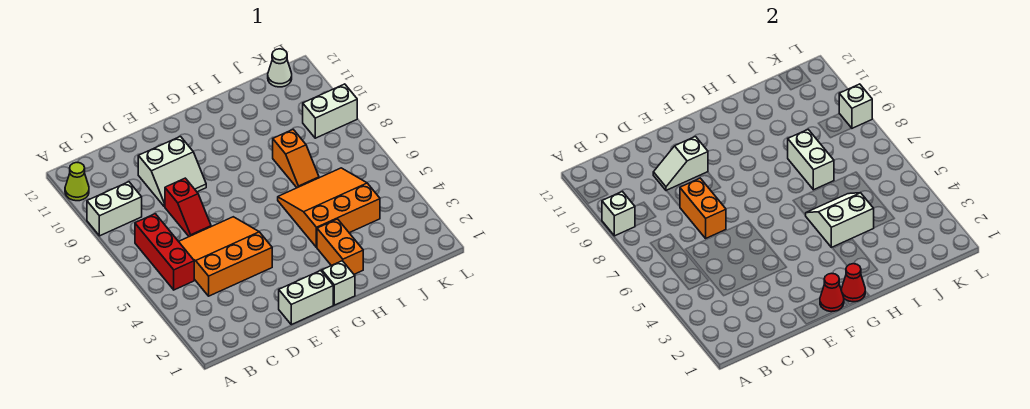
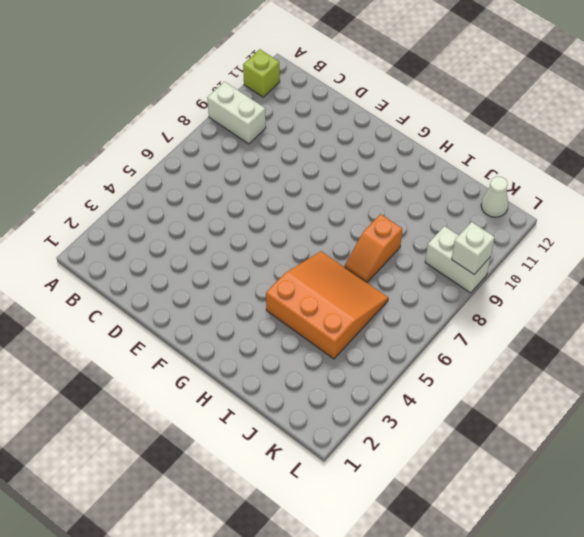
lime brick A11 level 1 -> lime cone A11 level 1
none -> red brick B5:B7 level 1
none -> orange slope C4:E6 level 1 top 4
none -> red slope D7:D8 level 1 top 8

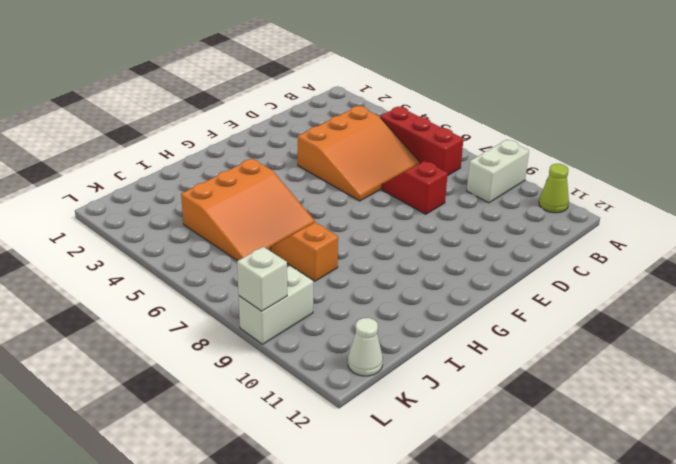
none -> white slope D9:E10 level 1 top 10
none -> white brick E1:F1 level 1
none -> white brick G1 level 1

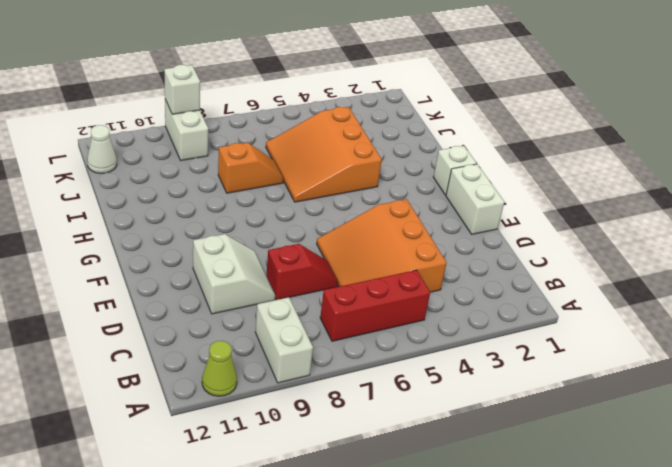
none -> orange brick H2:H3 level 1
none -> white brick A9 level 2
none -> orange brick D7:D8 level 2

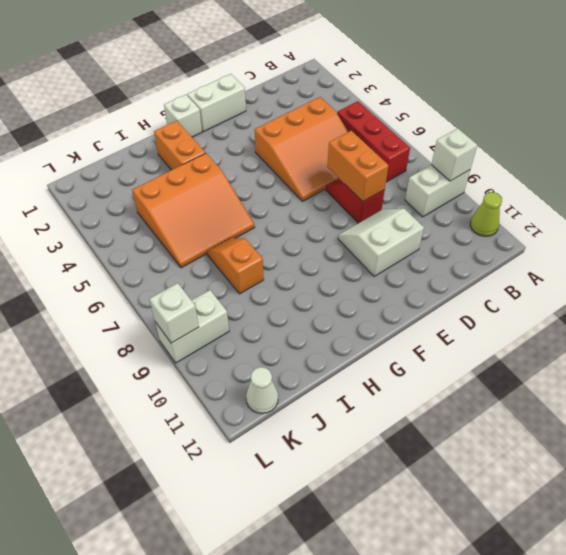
none -> white slope D10:E10 level 2 top E
none -> red cone F1 level 2
none -> red cone G1 level 2

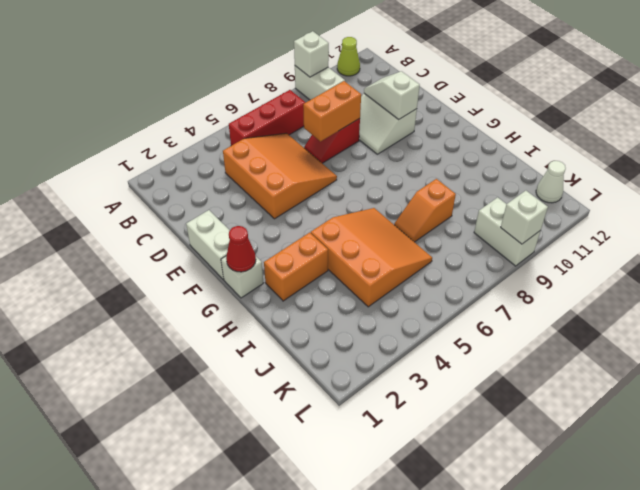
none -> red cone F1 level 2
none -> white slope H4:I5 level 2 top 4
none -> white brick I7:I8 level 2

